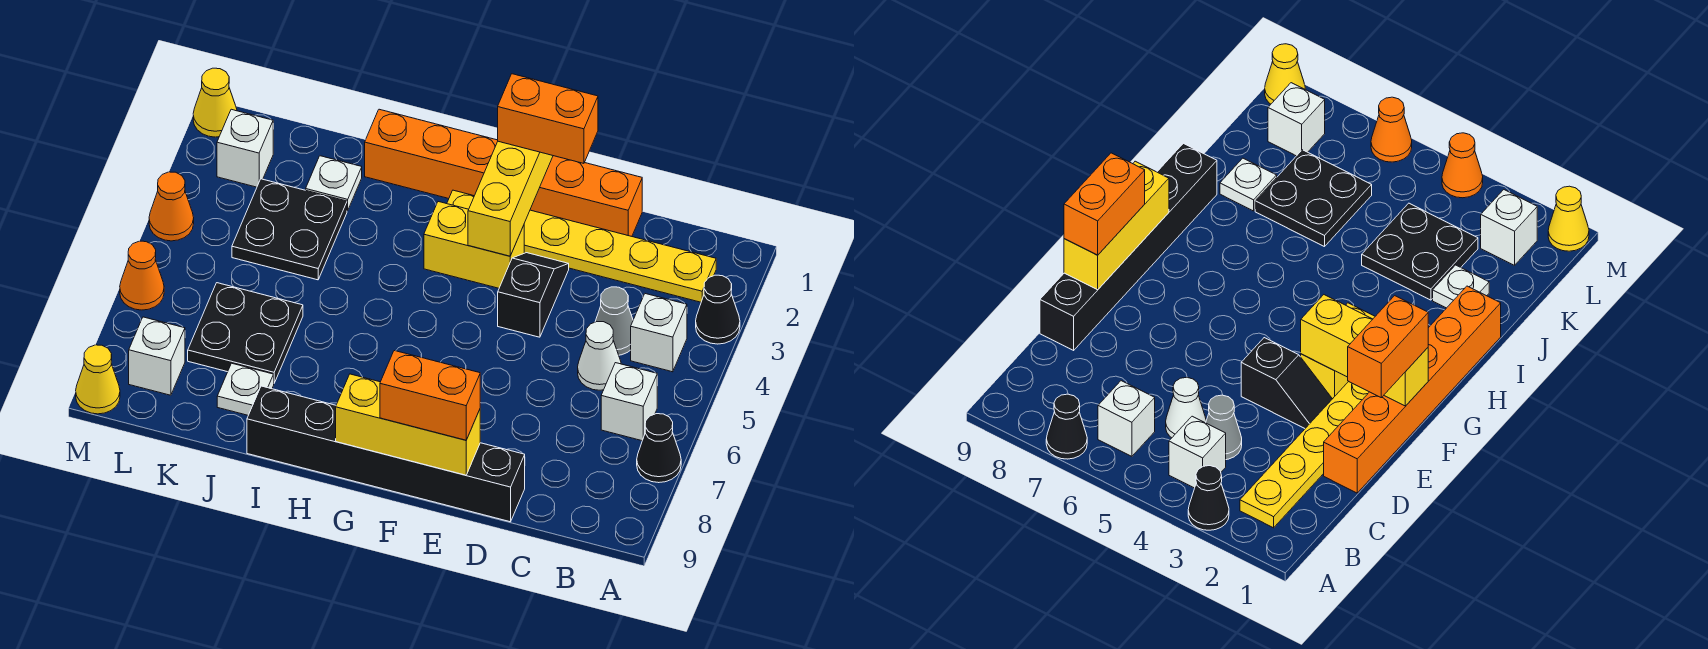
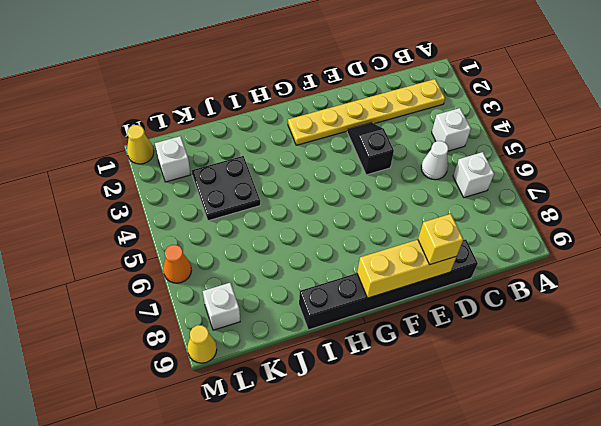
yellow brick E9 level 3 -> orange brick E9:F9 level 3
none -> black cone A3 level 1
none -> black cone A7 level 1
none -> grey cone C4 level 1

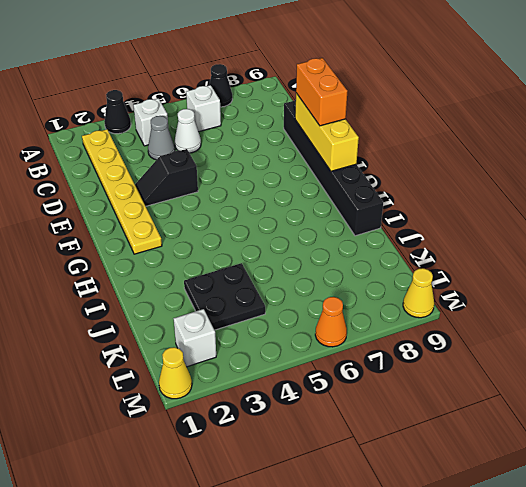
none -> orange brick D1:I1 level 1
none -> yellow brick F3:G3 level 1
none -> white plate J2 level 1

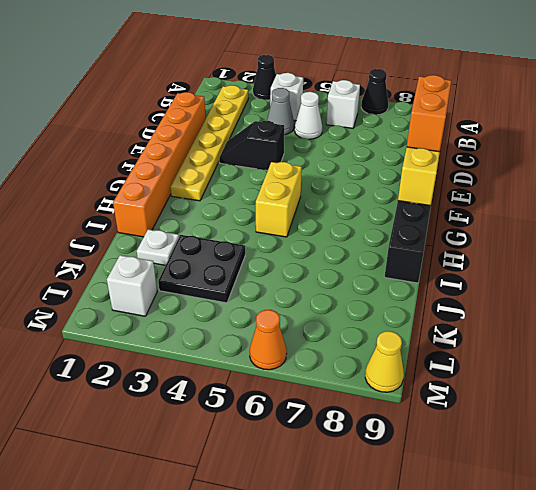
yellow brick G5:H5 level 1 -> yellow brick F3:G3 level 1
none -> black plate J6:K7 level 1
none -> white plate J8 level 1
none -> white brick L8 level 1

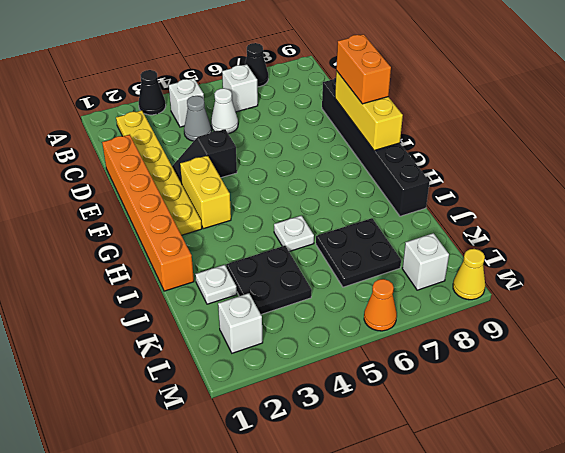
white plate I5 level 1 -> white plate J8 level 1
none -> yellow cone M1 level 1
none -> orange cone M4 level 1
none -> yellow brick F1:F3 level 2

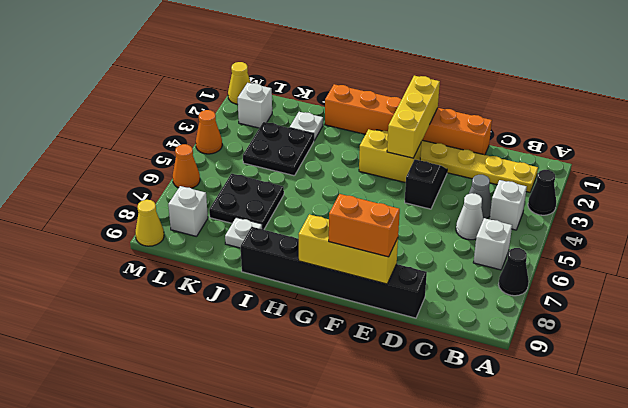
none -> orange brick E1:F1 level 3

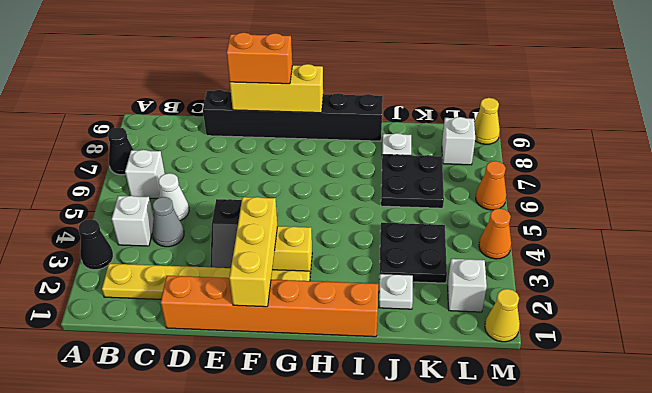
none -> orange brick E1:F1 level 3

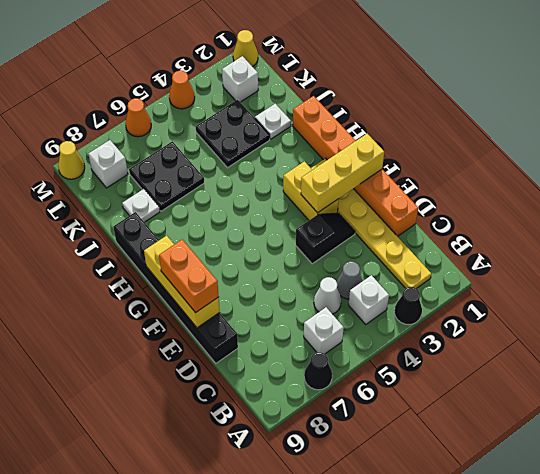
none -> orange brick E1:F1 level 3

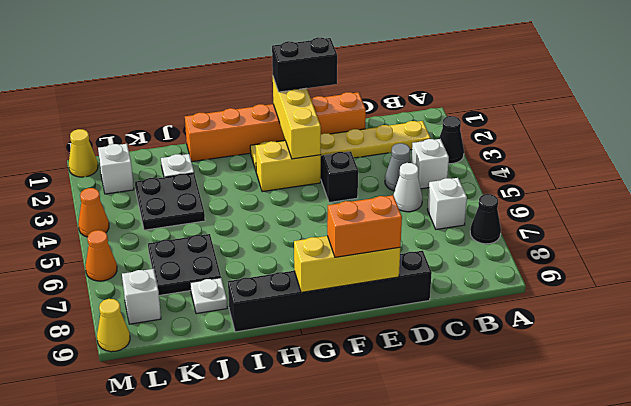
black brick E1:F1 level 3 -> orange brick E1:F1 level 3

